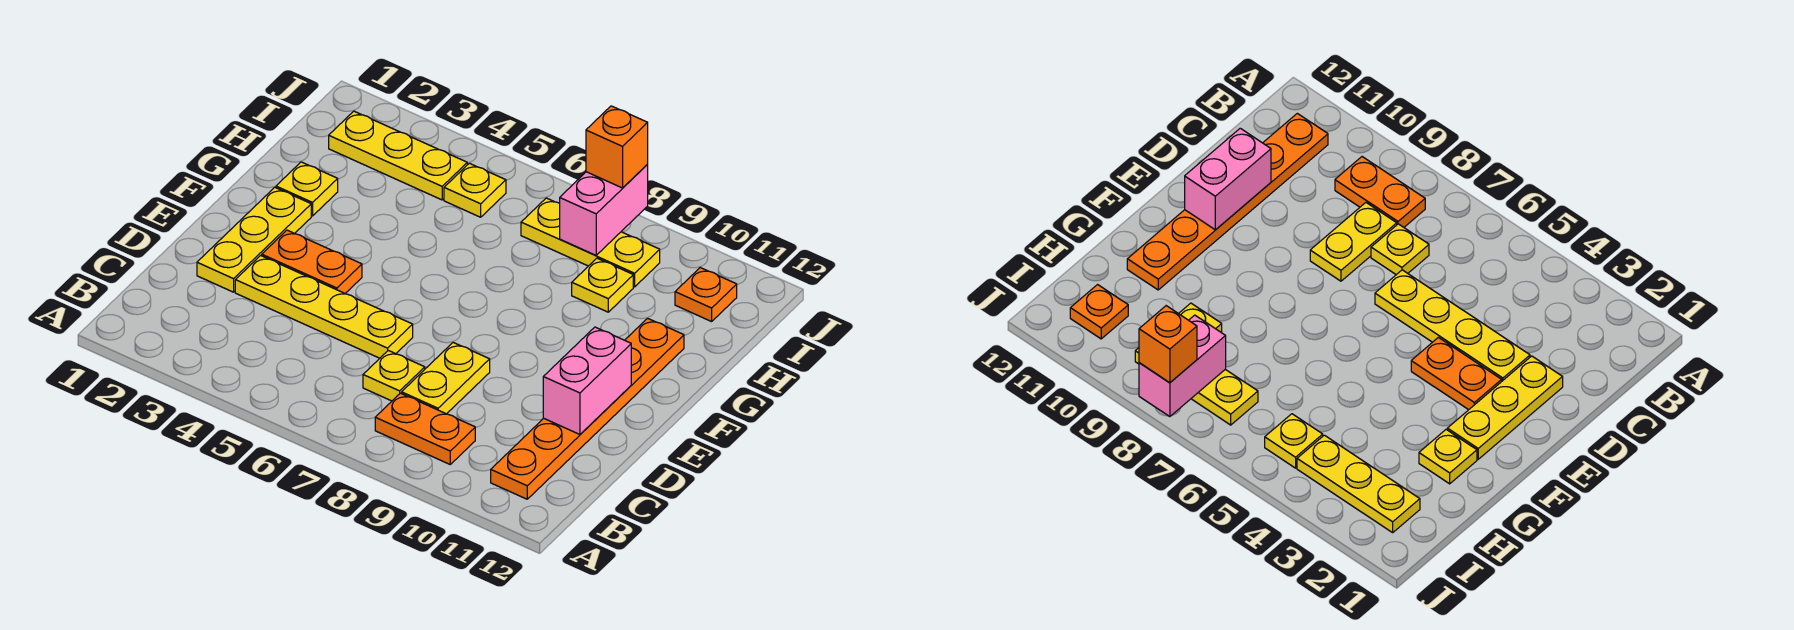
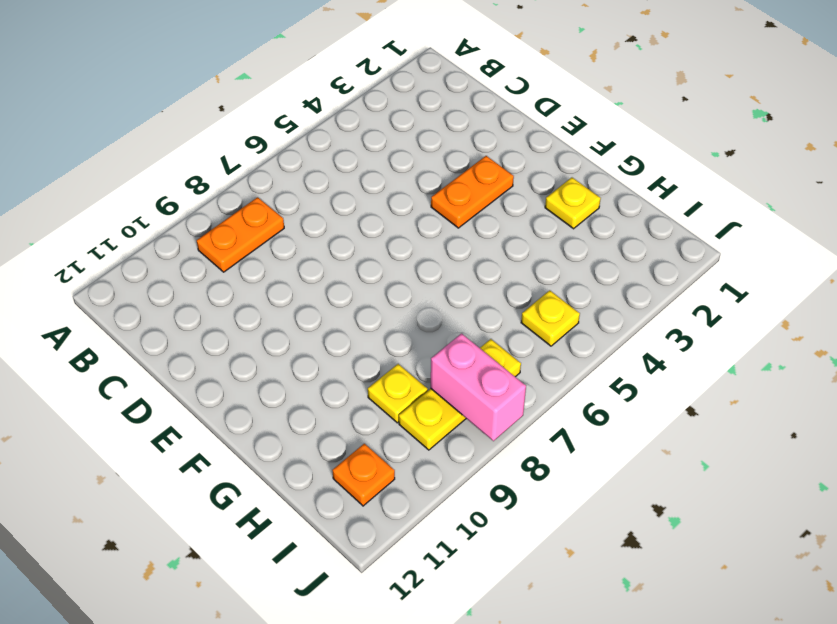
none -> orange plate B11:G11 level 1
none -> yellow plate C7 level 1
none -> yellow plate C8:D8 level 1

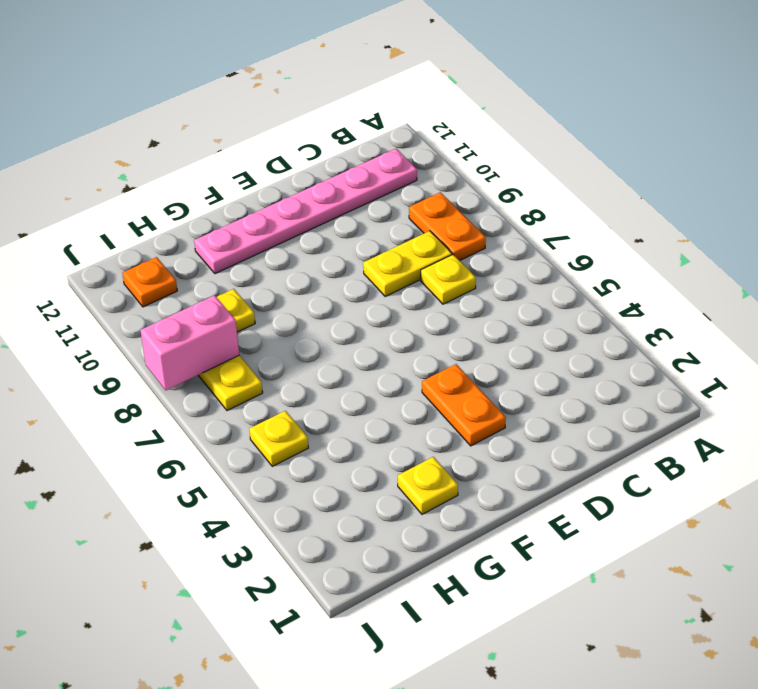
pink plate B11:G11 level 1 -> orange plate B11:G11 level 1
none -> yellow plate D2:F2 level 1
none -> yellow plate D3:D6 level 1
none -> yellow plate I2:I4 level 1

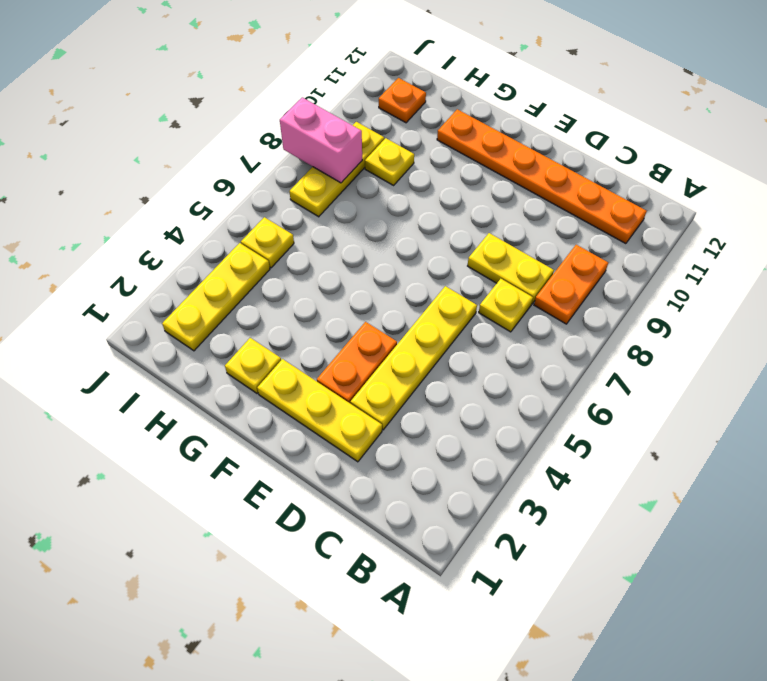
none -> pink brick D11:E11 level 2
none -> orange brick J8 level 3

